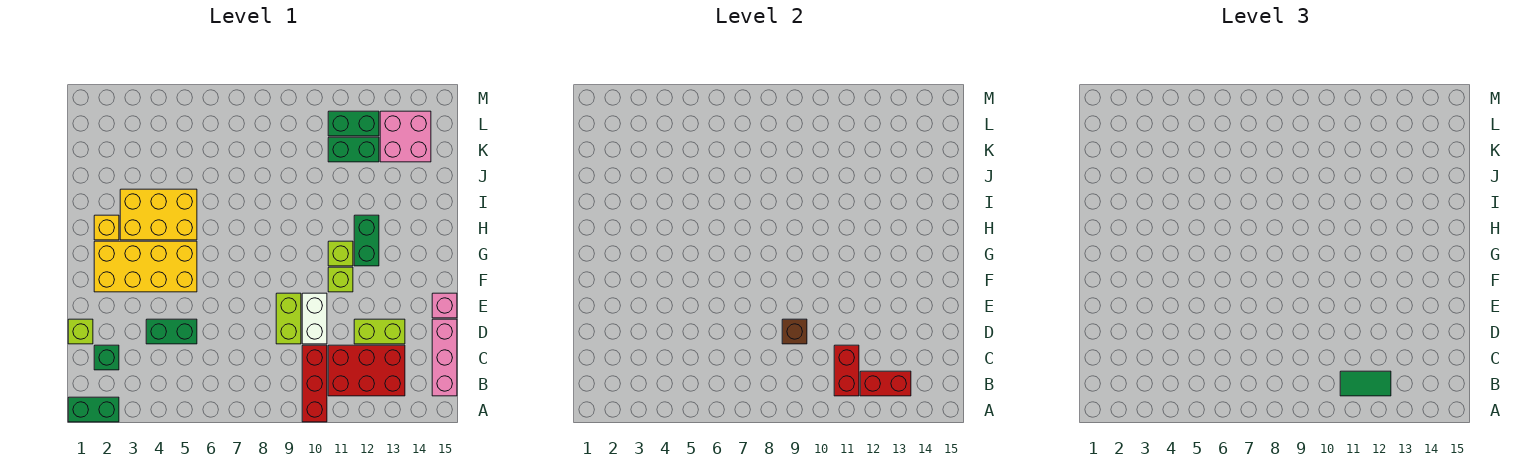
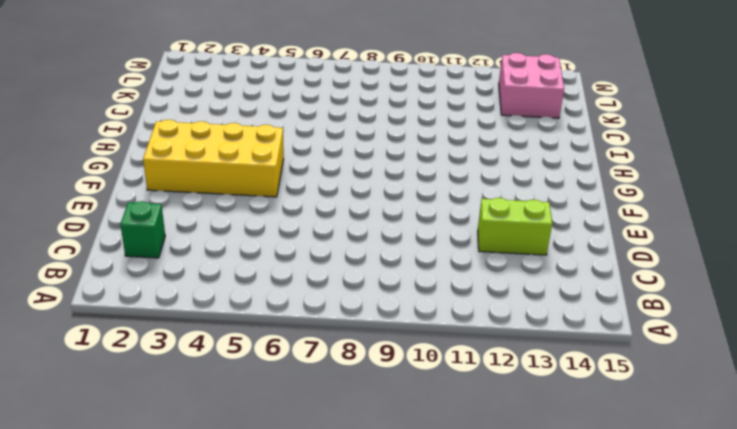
none -> green brick A1:A2 level 1
none -> red brick A10:C10 level 1
none -> red brick B11:C13 level 1

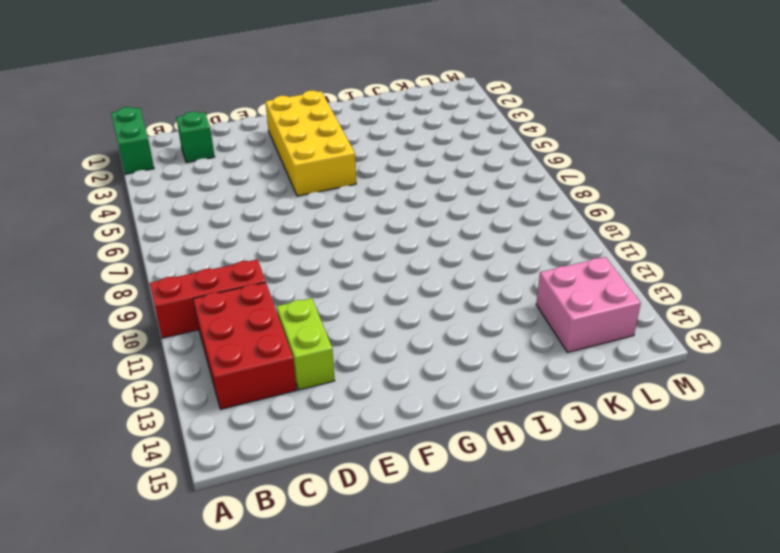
none -> pink brick B15:D15 level 1
none -> lime brick D1 level 1
none -> green brick D4:D5 level 1

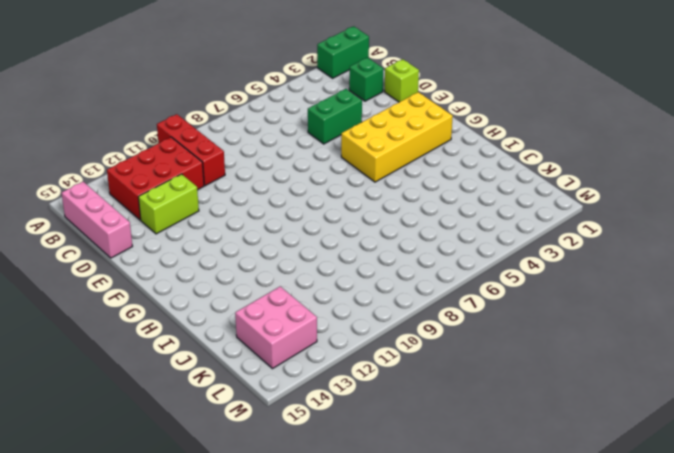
none -> lime brick D9:E9 level 1
none -> white brick D10:E10 level 1
none -> pink brick E15 level 1

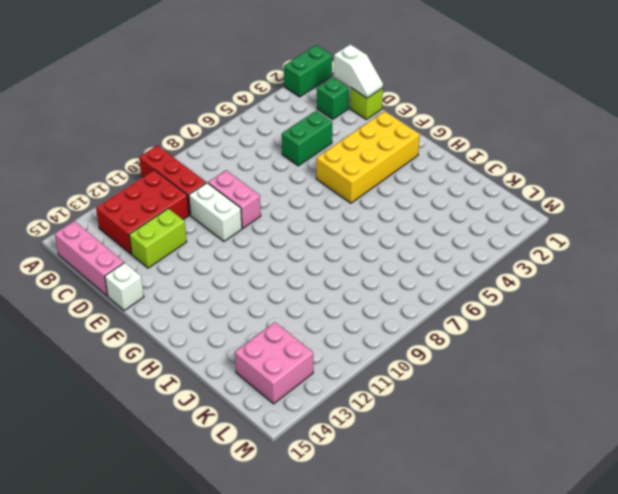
white slope C1:D1 level 2 top C -> none
pink brick D9:E9 level 1 -> lime brick D9:E9 level 1
white brick E15 level 1 -> pink brick E15 level 1
none -> lime brick F11 level 1
none -> lime brick G11 level 1
none -> green brick G12:H12 level 1

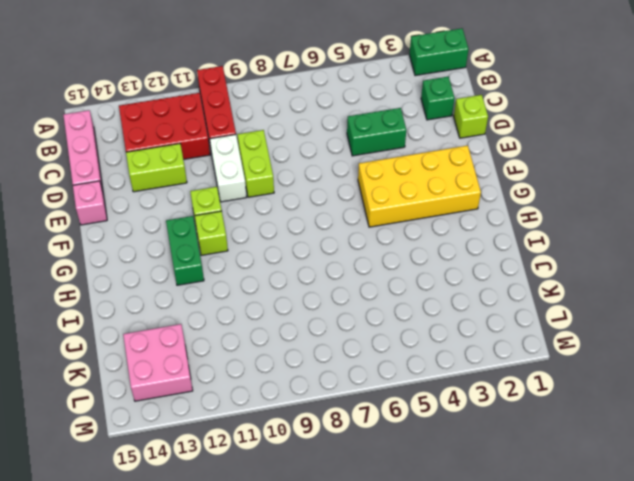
none -> yellow brick H2 level 1
none -> yellow brick H3:I5 level 1
none -> green brick K11:K12 level 1

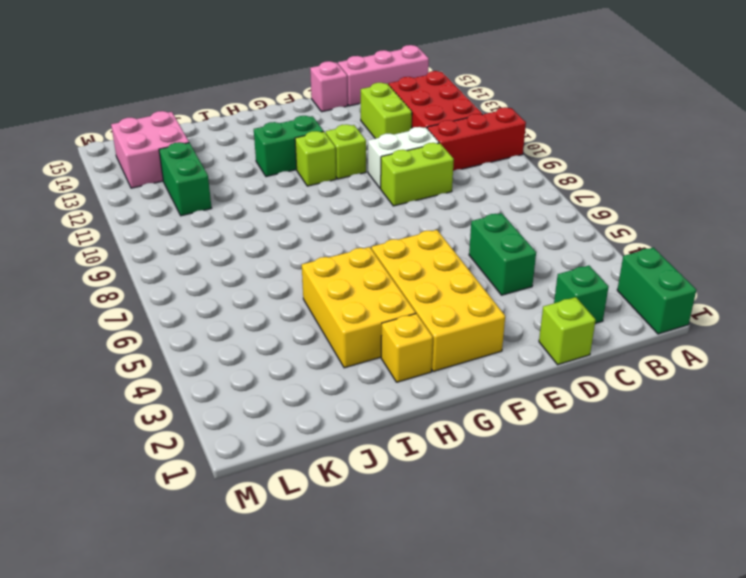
none -> green brick L11:L12 level 1
none -> red brick B11:C11 level 2
none -> red brick B12:B13 level 2

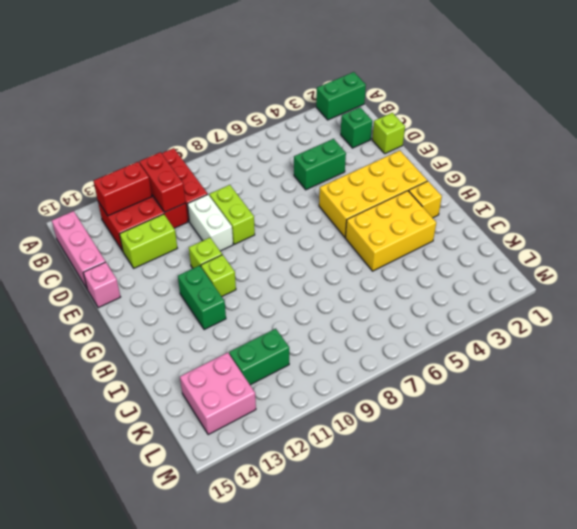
none -> green brick L11:L12 level 1
none -> brown brick D9 level 2
none -> green tile B11:B12 level 3

